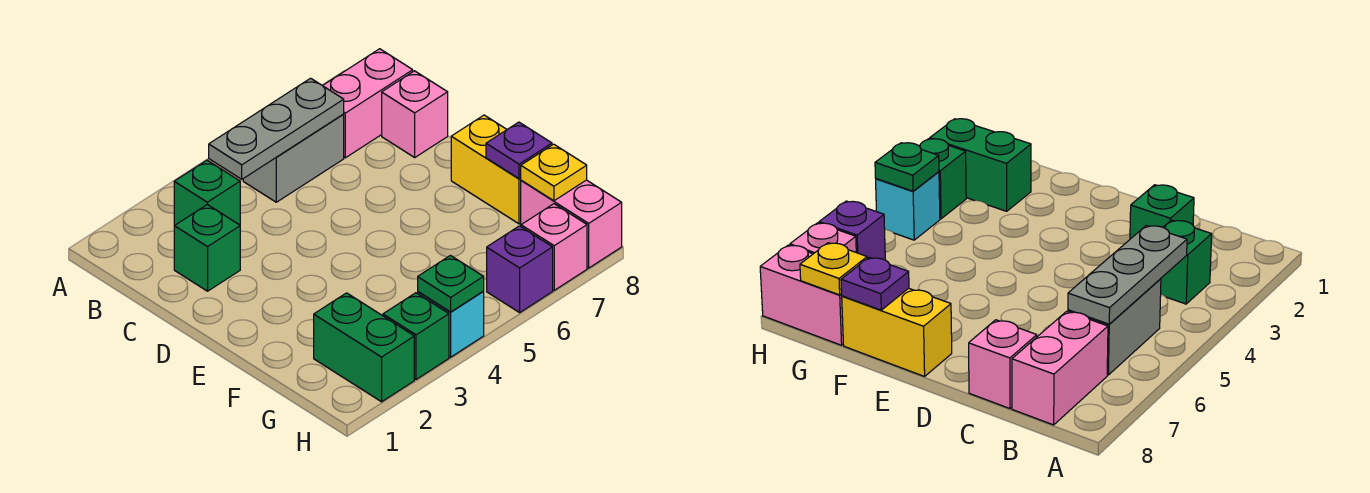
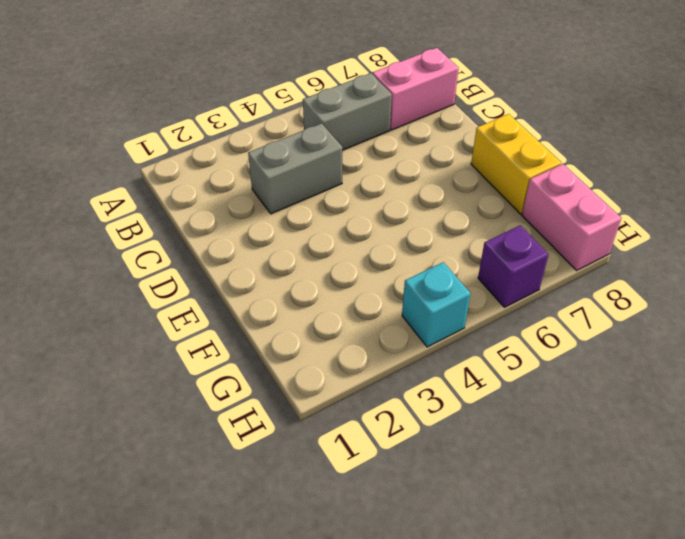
grey brick C3:C4 level 1 -> none
none -> green brick B3 level 1
none -> green brick C2 level 1
none -> pink brick C8 level 1

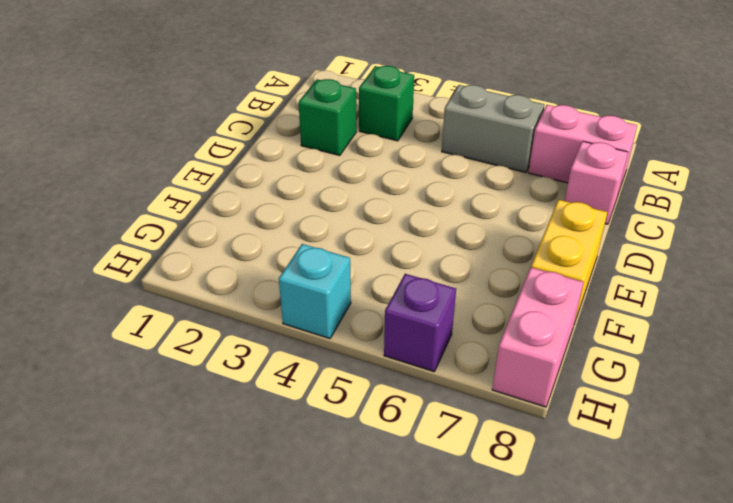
none -> green brick G2:H2 level 1
none -> green brick H3 level 1
none -> pink brick H7 level 1

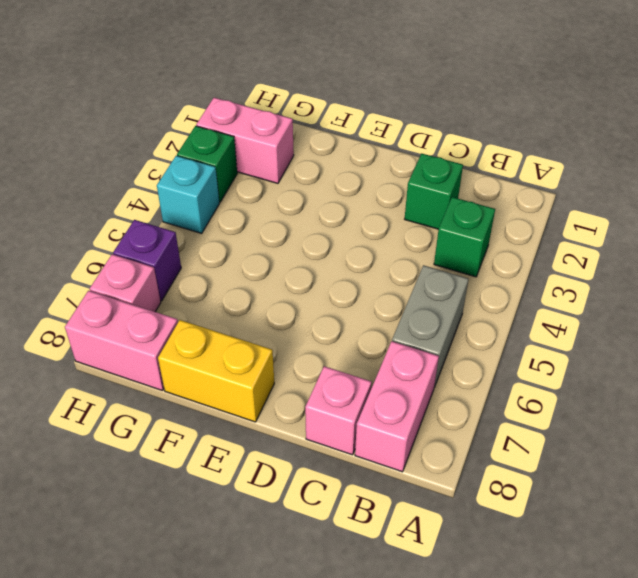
pink brick G2:H2 level 1 -> green brick G2:H2 level 1
none -> grey plate B4:B6 level 2
none -> purple plate F8 level 2
none -> yellow plate G8 level 2

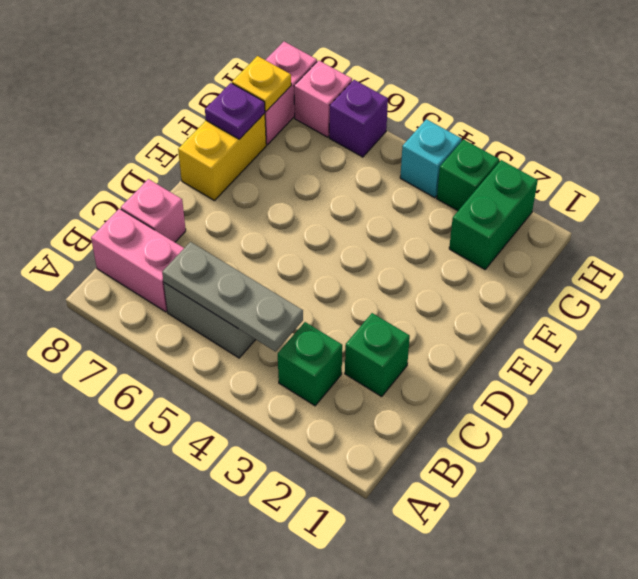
none -> green plate H4 level 2

